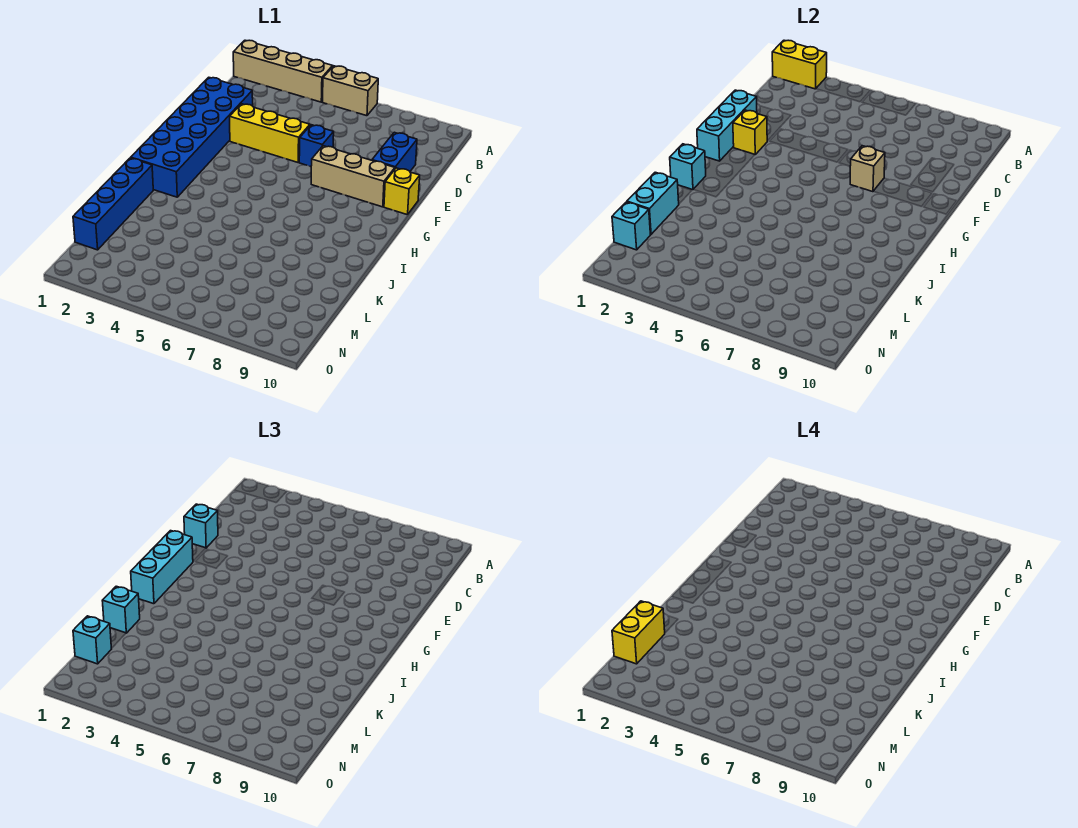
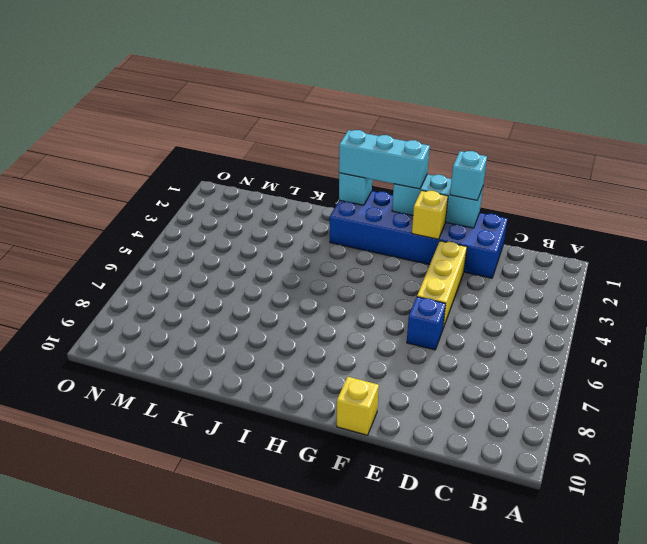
none -> tan brick A1:A4 level 1
none -> tan brick A5:A6 level 1
none -> blue brick D9:E9 level 1

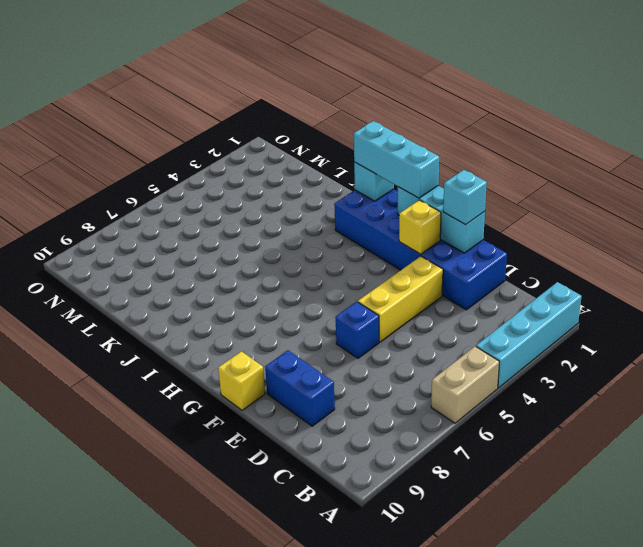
cyan brick A1:A4 level 1 -> tan brick A1:A4 level 1
none -> tan brick F7:F9 level 1
none -> blue brick J1:M1 level 1
none -> yellow brick A1:A2 level 2

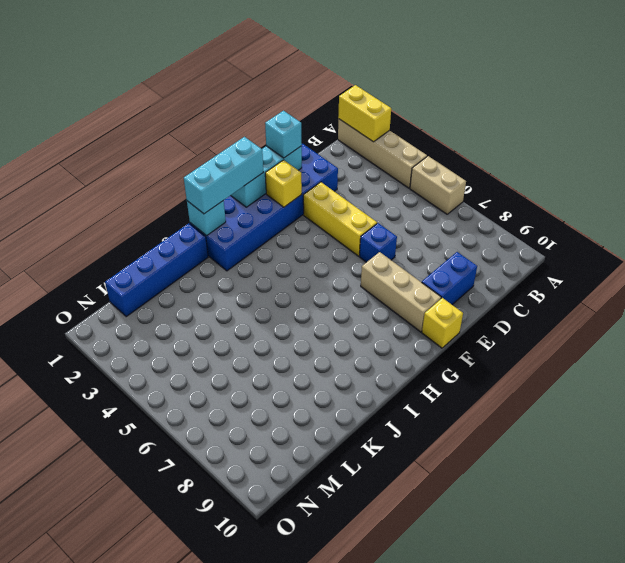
none -> tan brick F7 level 2
none -> cyan brick K1:L1 level 2
none -> cyan brick M1 level 2

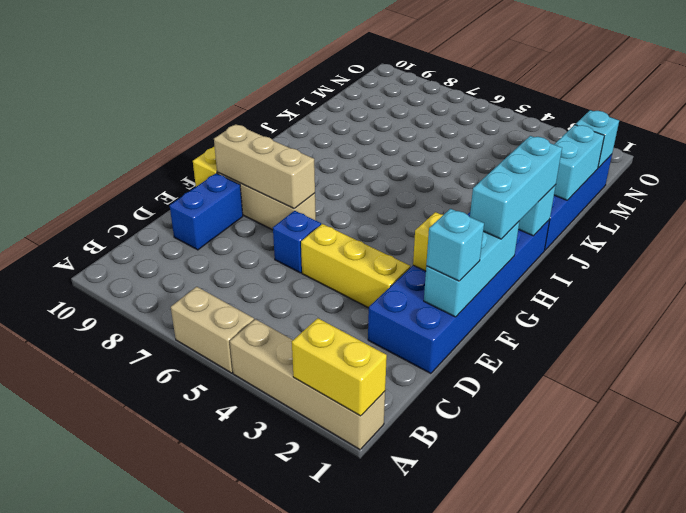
tan brick F7:F9 level 2 -> tan brick F7 level 2
none -> cyan brick K1 level 3
none -> cyan brick M1 level 3
none -> yellow brick L1:M1 level 4

